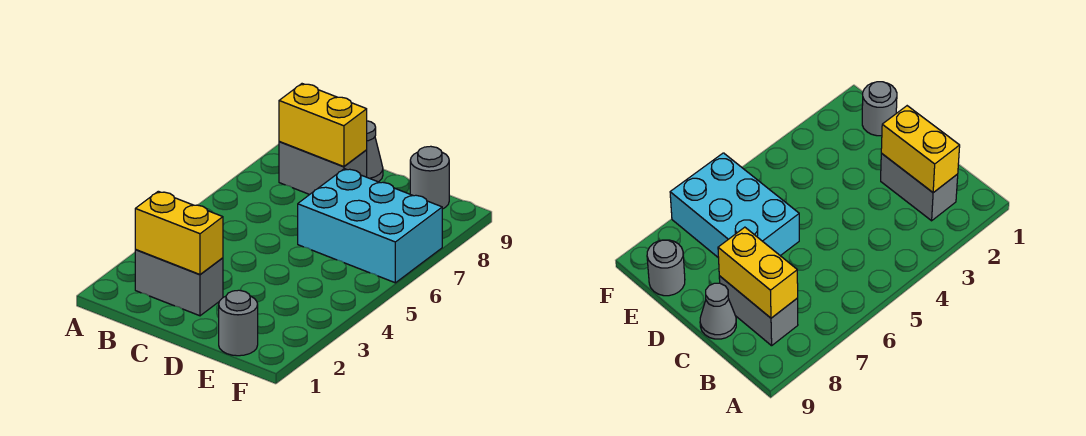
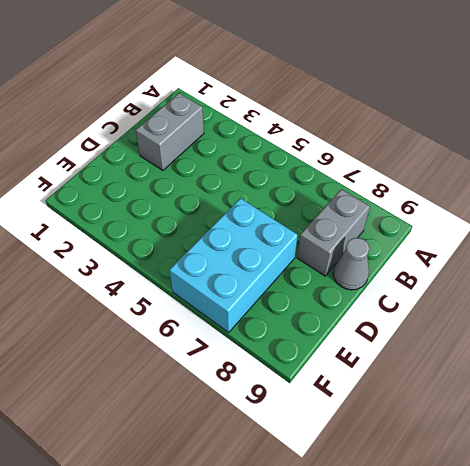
none -> grey round brick E1 level 1
none -> grey round brick E9 level 1

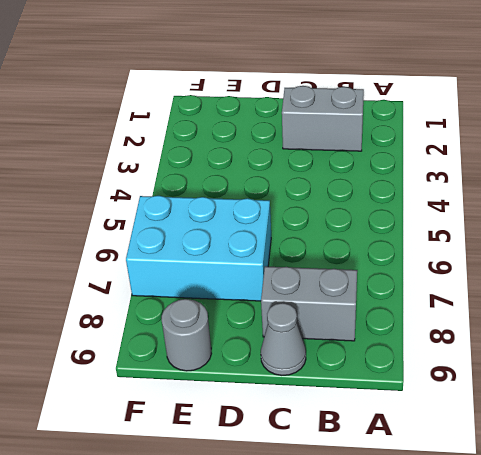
none -> grey round brick E1 level 1
none -> yellow brick B2:C2 level 2

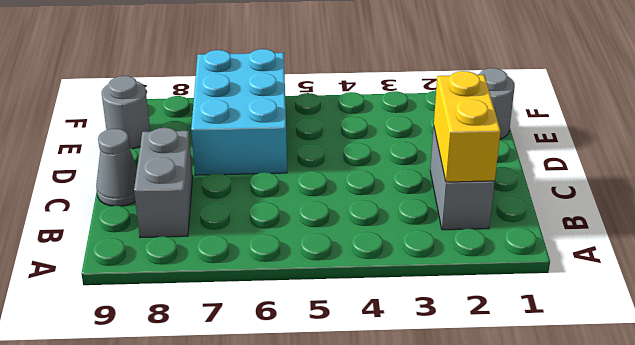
none -> yellow brick B8:C8 level 2

